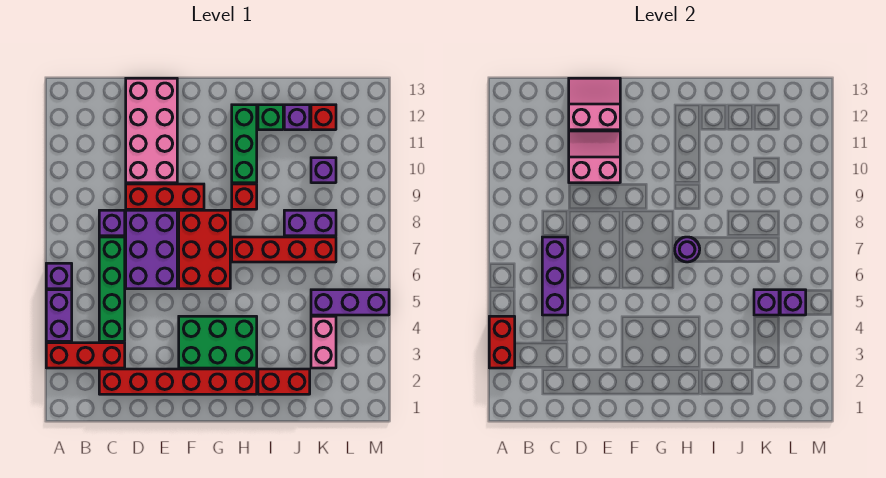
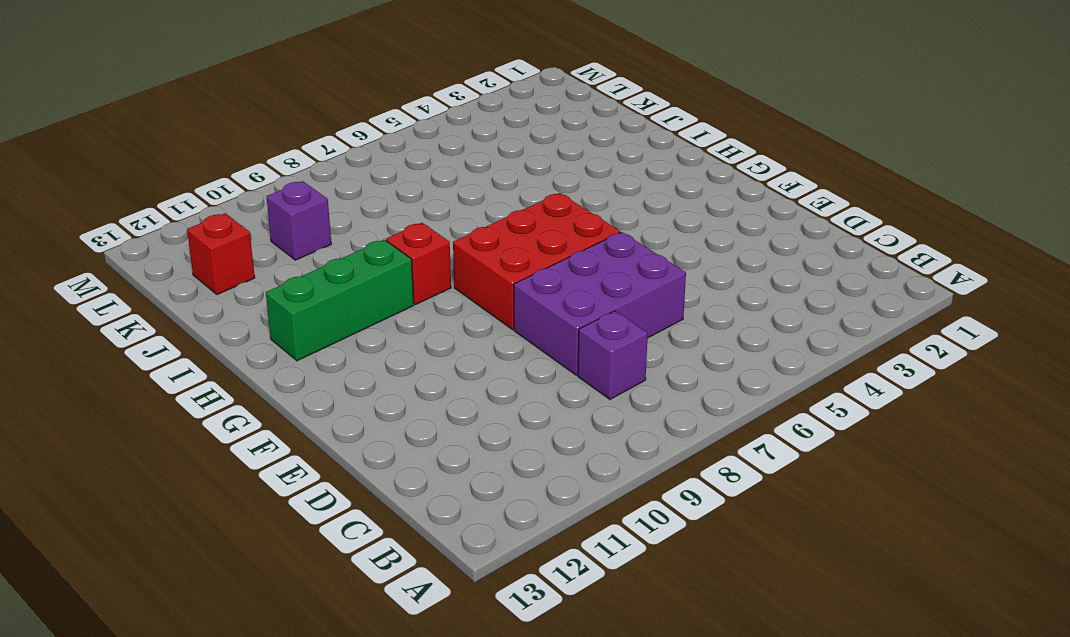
none -> red brick A3:C3 level 1
none -> purple brick A4:A5 level 1
none -> purple brick A6 level 1

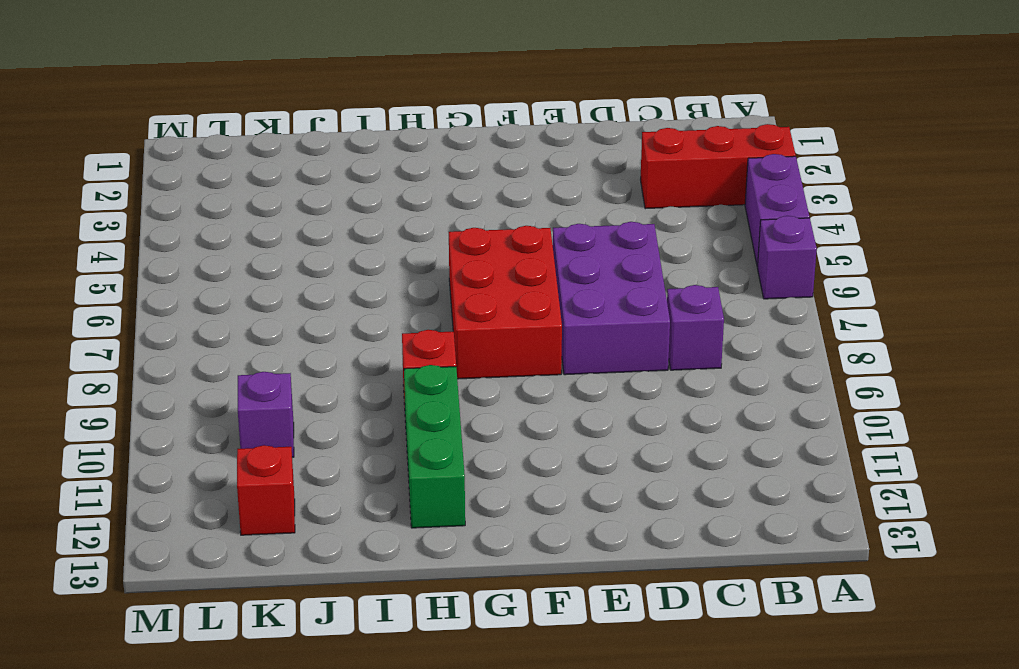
none -> red brick C2:H2 level 1
none -> green brick C4:C7 level 1
none -> red brick D9:F9 level 1

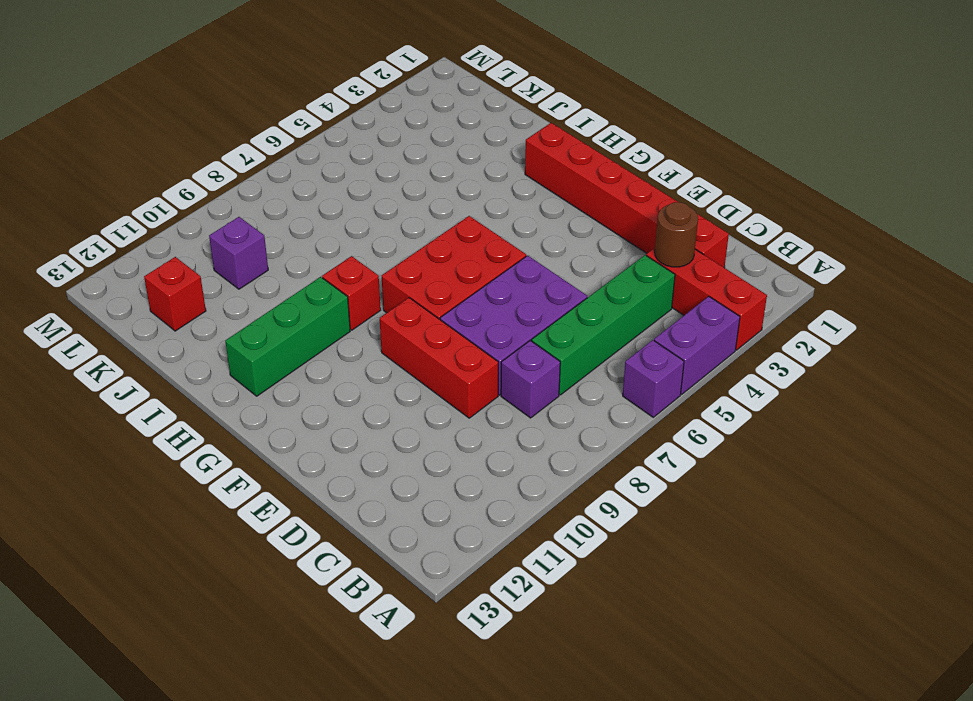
brown round brick C3 level 2 -> none
none -> pink brick D10:E13 level 1
none -> green brick F3:H4 level 1
none -> red brick H7:K7 level 1

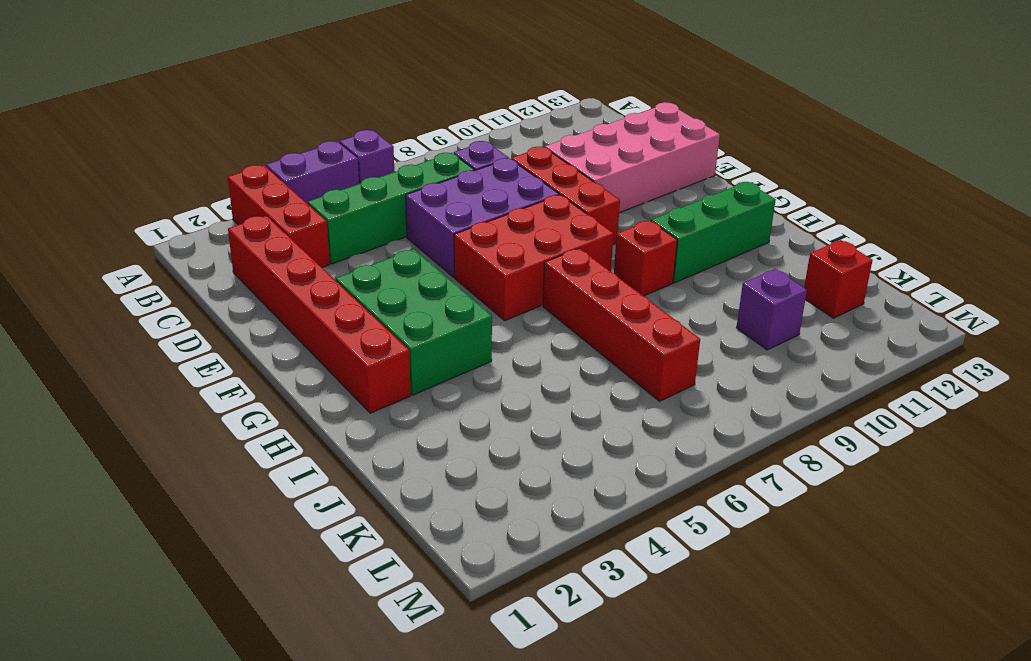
none -> red brick I2:J2 level 1
none -> green brick I12 level 1
none -> purple brick J8:K8 level 1

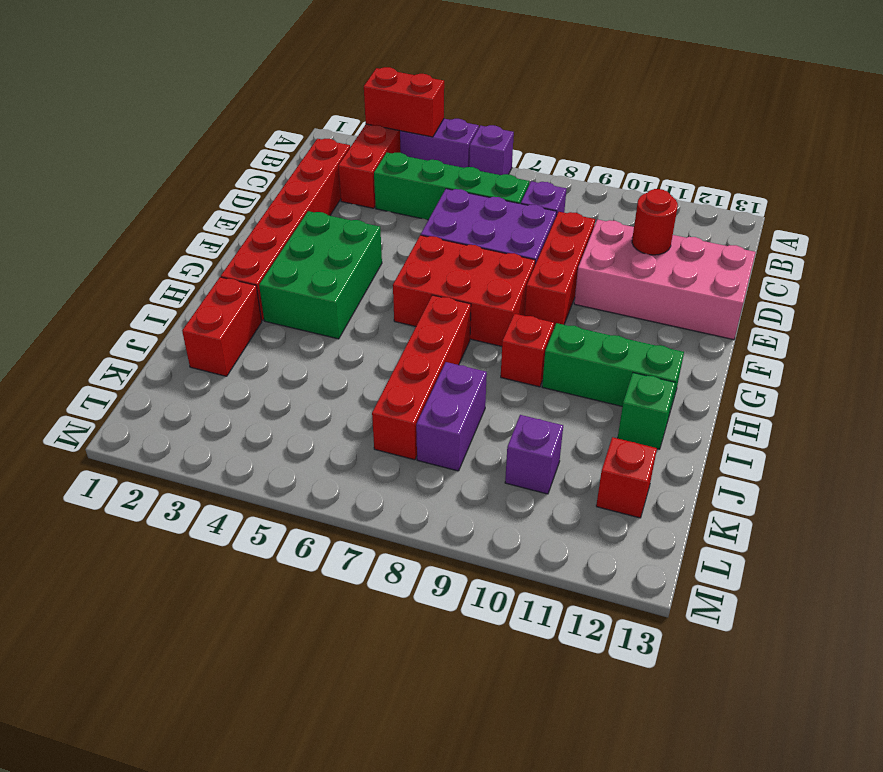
red round brick D11 level 2 -> pink slope D10:E11 level 2 top 10
none -> purple brick J12 level 1
none -> pink brick K3:K4 level 1
none -> purple brick K5:M5 level 1

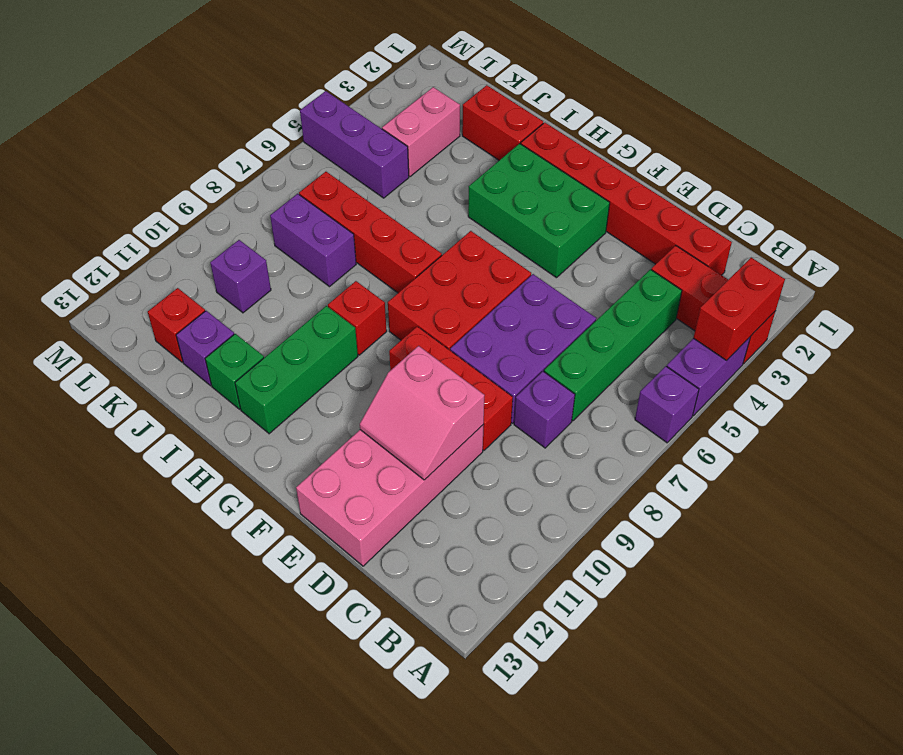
none -> purple brick C5:C7 level 2
none -> pink slope D12:E13 level 2 top 12
none -> purple round brick H7 level 2

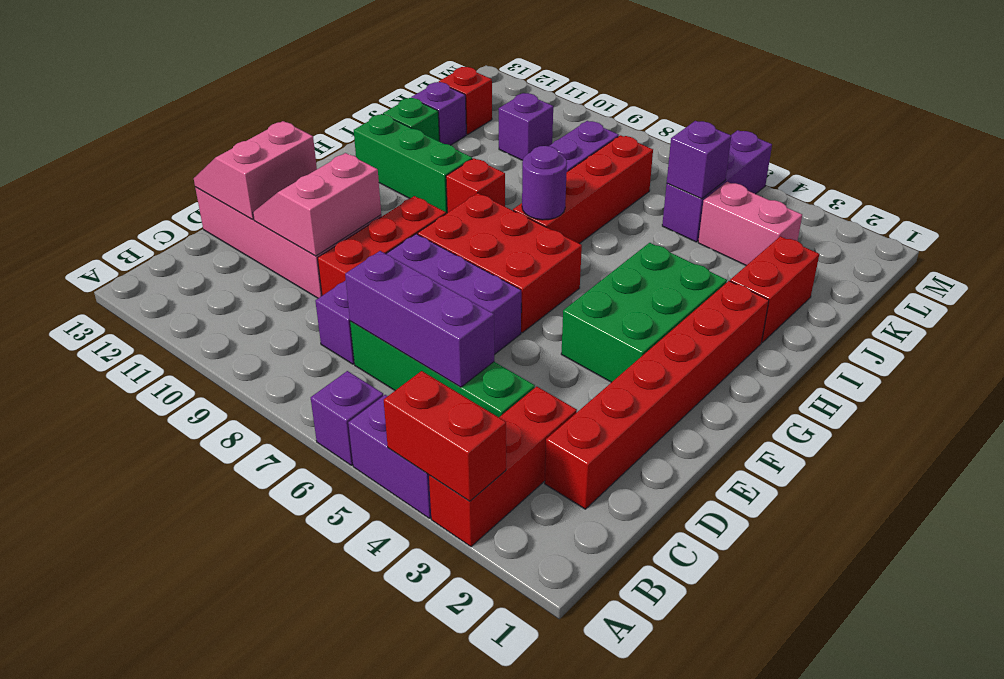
none -> purple brick L5 level 2

